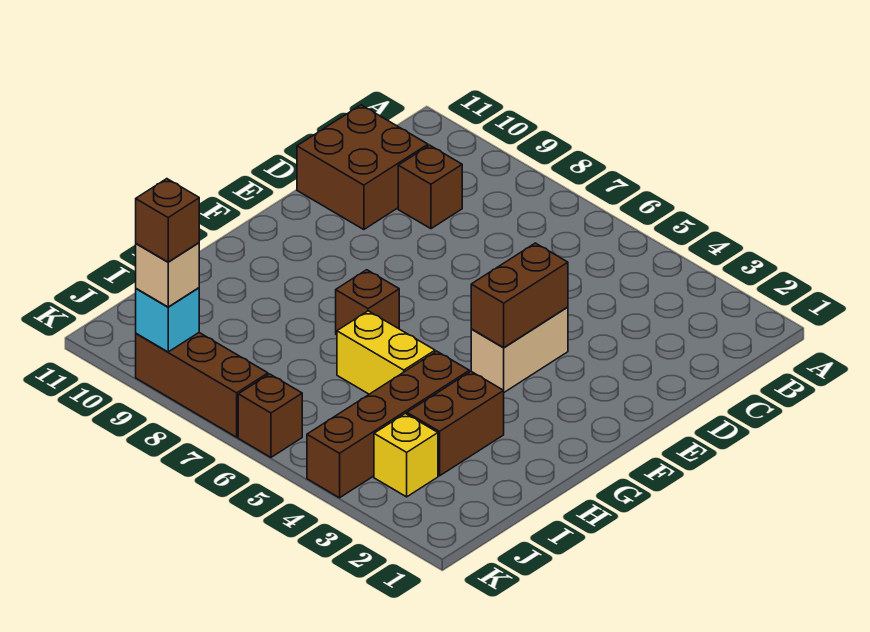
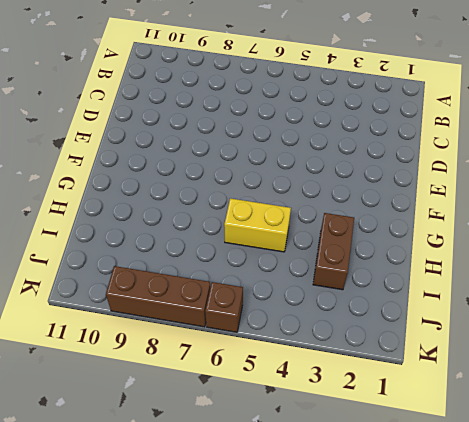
none -> brown brick C9 level 1
none -> brown brick C10:D11 level 1
none -> tan brick E4:F4 level 1

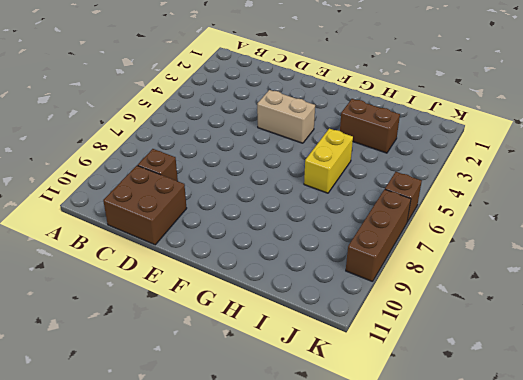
none -> brown brick G7 level 1
none -> brown brick H4:K4 level 1
none -> yellow brick J3 level 1

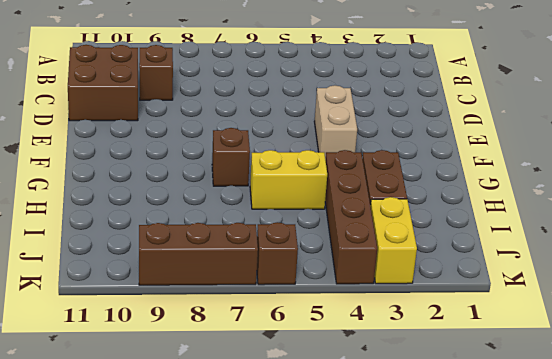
yellow brick J3:K3 level 1 -> yellow brick J3 level 1
none -> brown brick E4:F4 level 2
none -> cyan brick K9 level 2
none -> tan brick K9 level 3

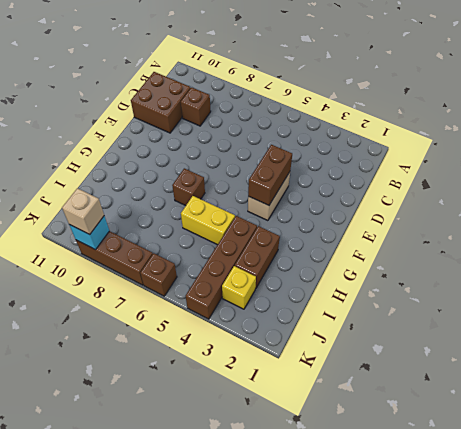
none -> brown brick K9 level 4

